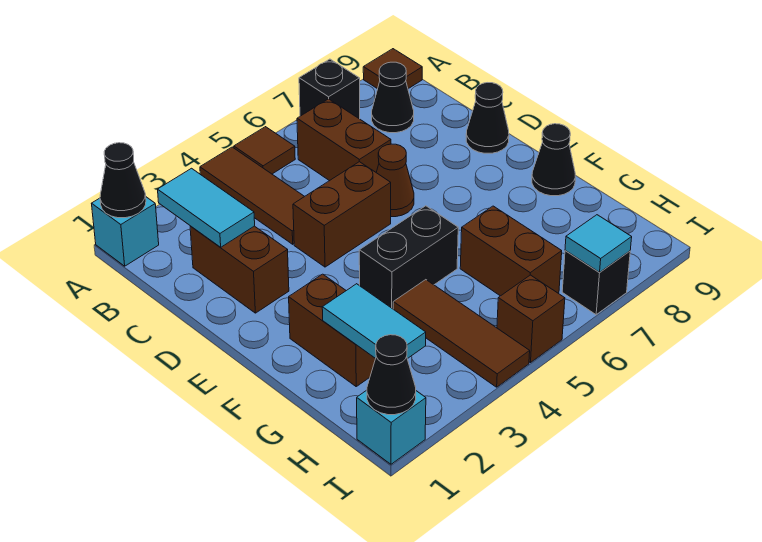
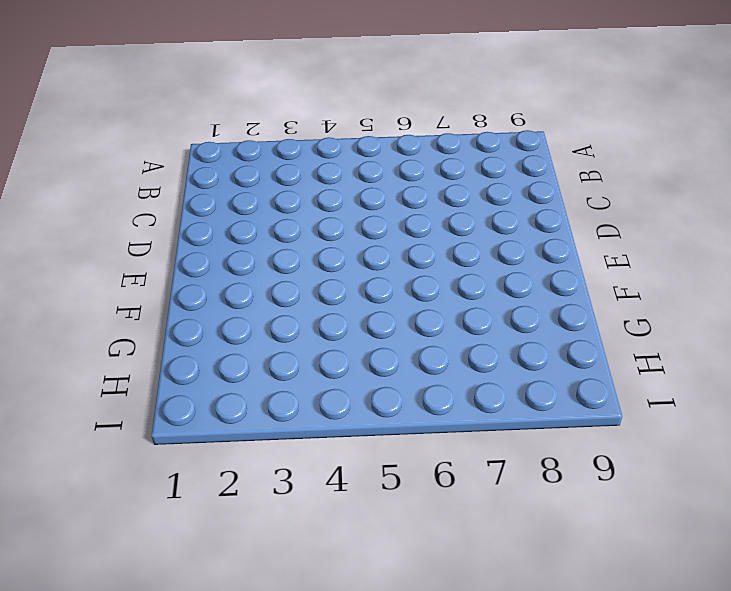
none -> cyan brick A1 level 1
none -> brown tile A4:C4 level 1
none -> brown tile A5 level 1

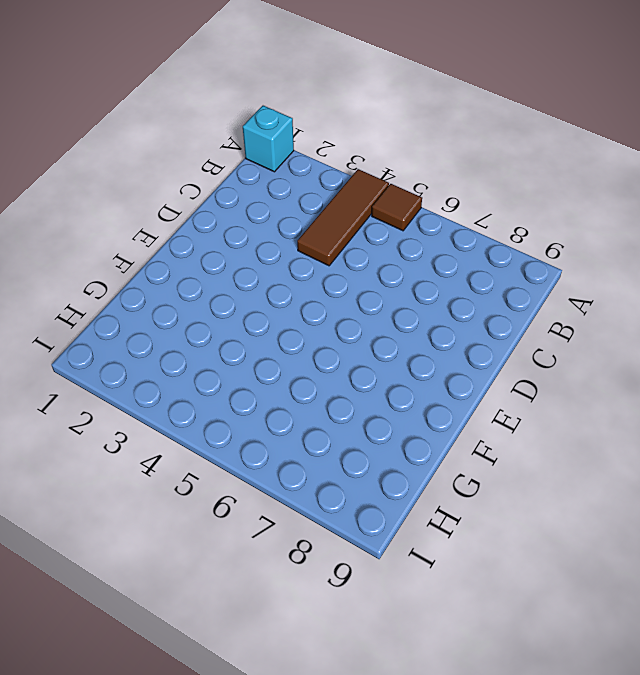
none -> black brick A7 level 1
none -> brown tile A9 level 1
none -> brown brick B6:C6 level 1

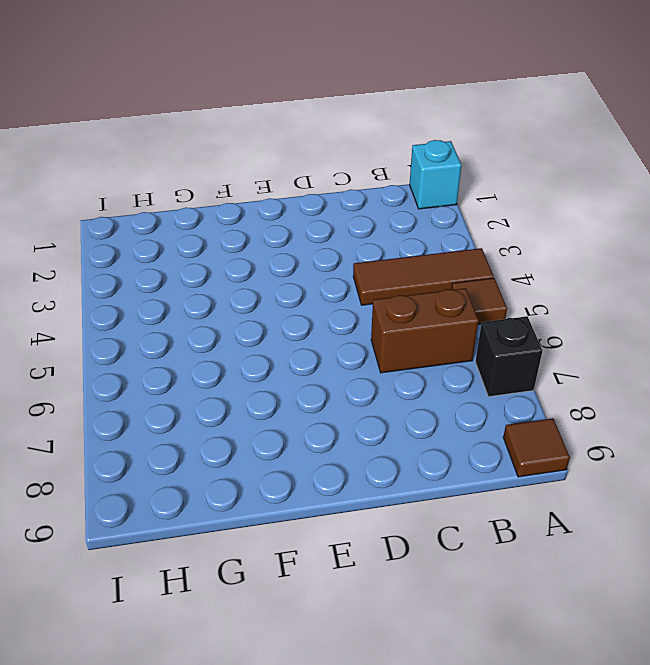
none -> black cone B8 level 1
none -> brown brick C2:D2 level 1
none -> brown brick D4:D5 level 1

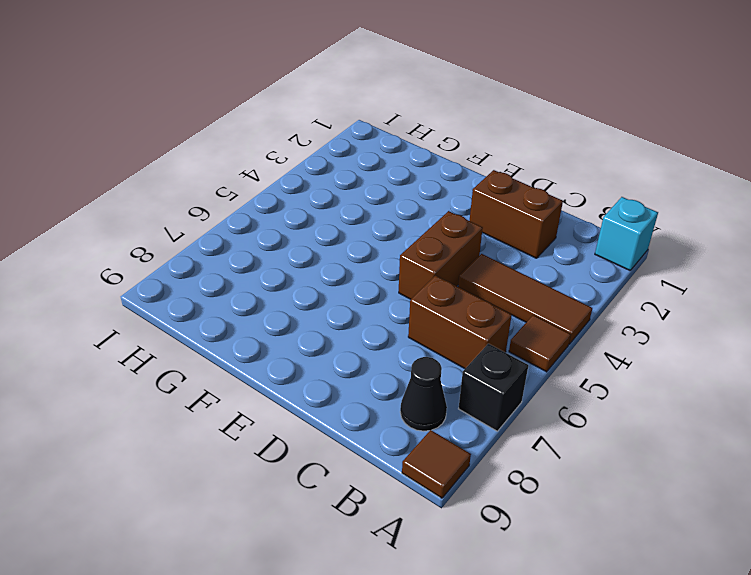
none -> brown cone D6 level 1
none -> black cone D9 level 1
none -> brown brick F2:G2 level 1

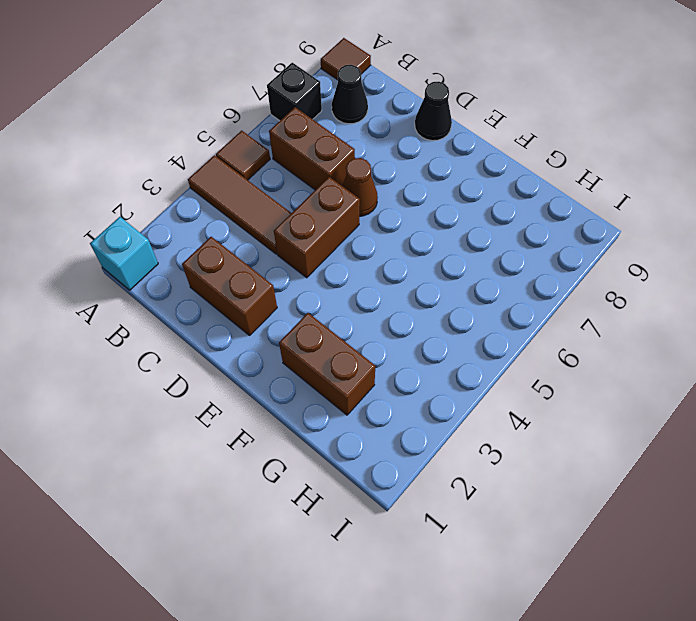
none -> black brick F4:F5 level 1
none -> black cone F9 level 1
none -> brown tile G4:I4 level 1

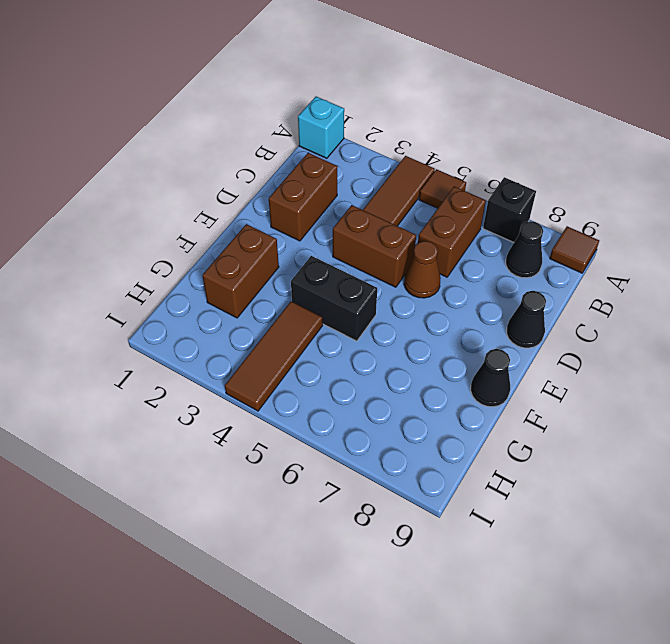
none -> brown brick G6:H6 level 1
none -> cyan brick I1 level 1
none -> brown brick I5 level 1

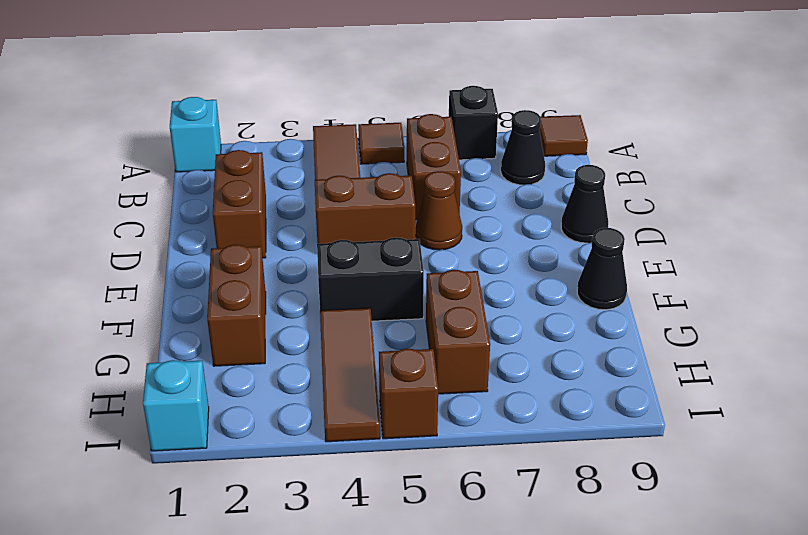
none -> black brick I7 level 1
none -> black cone A1 level 2
none -> cyan tile B2:C2 level 2

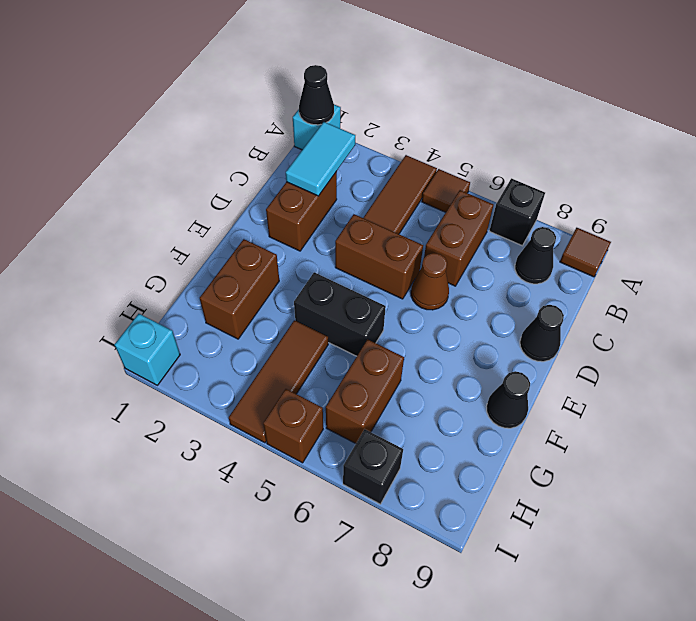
none -> cyan tile G2:H2 level 2
none -> black cone I1 level 2
none -> cyan tile I7 level 2

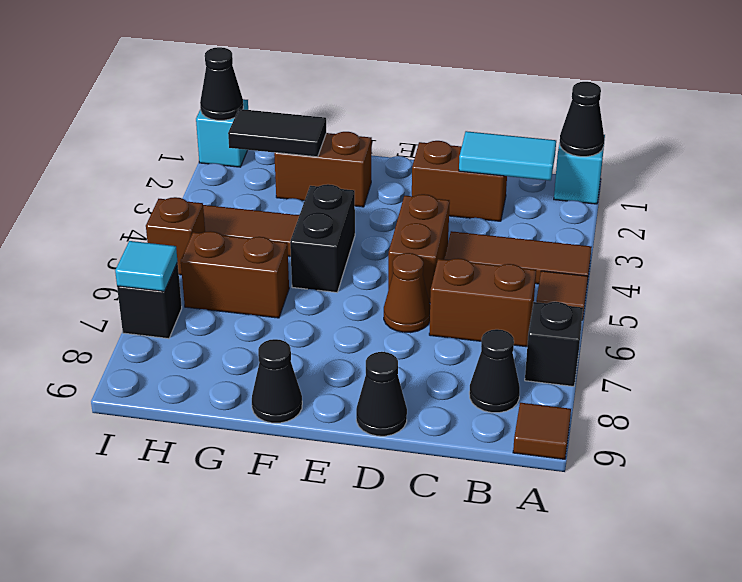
black tile G2:H2 level 2 -> cyan tile G2:H2 level 2

